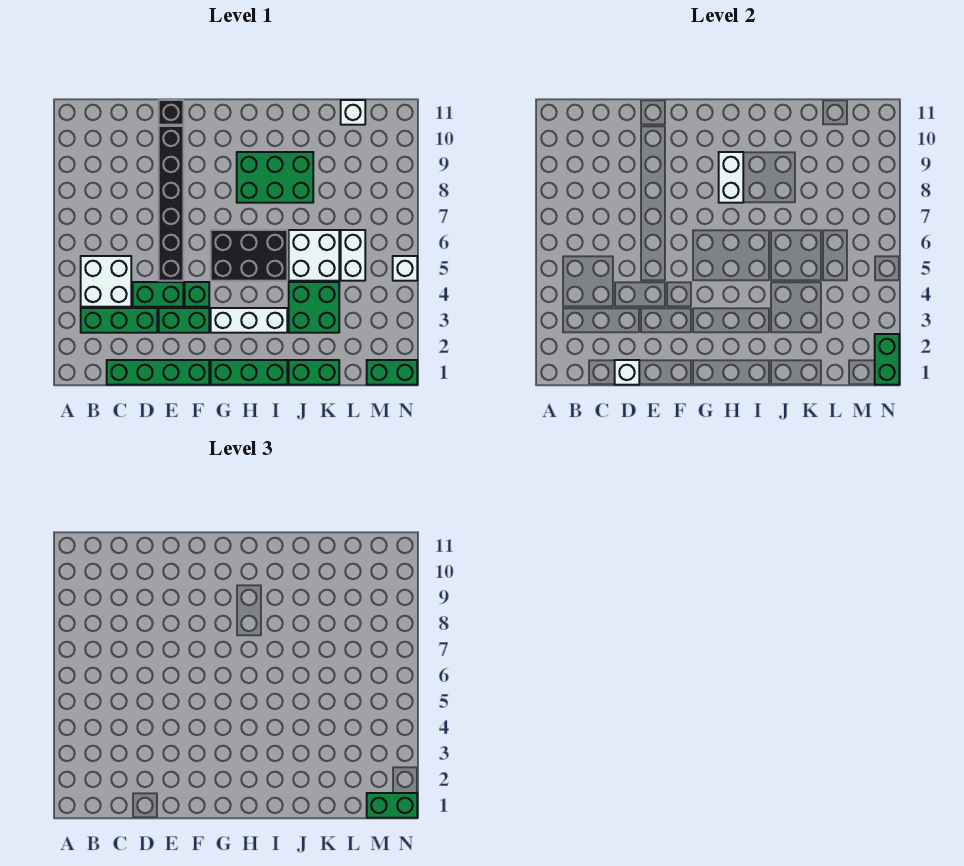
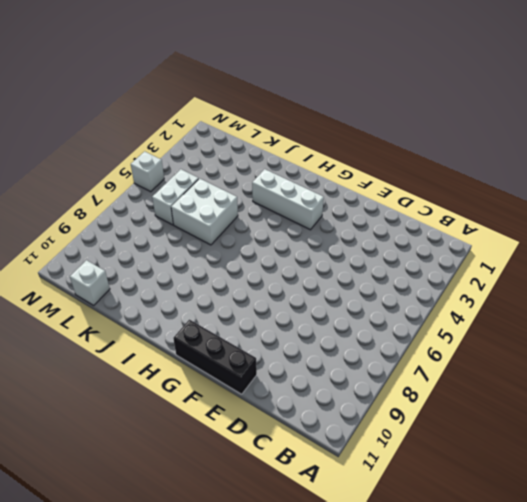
black brick E11:G11 level 1 -> black brick E11 level 1
none -> green brick B3:D3 level 1
none -> white brick B4:C5 level 1
none -> green brick C1:F1 level 1

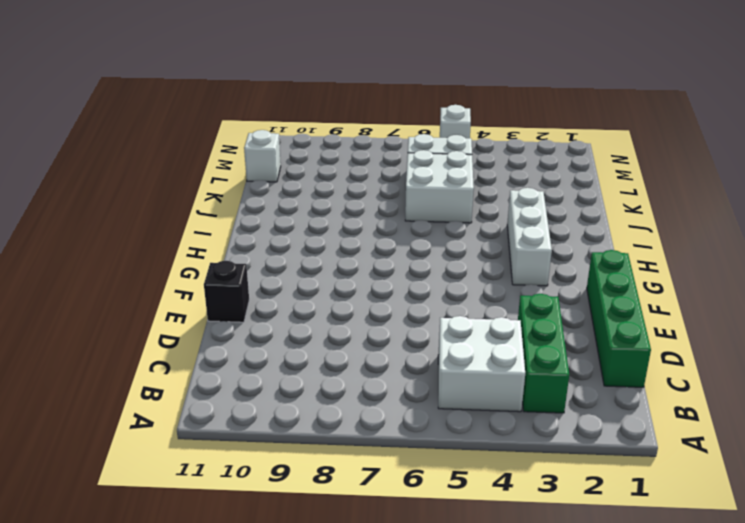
none -> green brick D4:E4 level 1
none -> green brick E3:F3 level 1
none -> black brick E5:E10 level 1

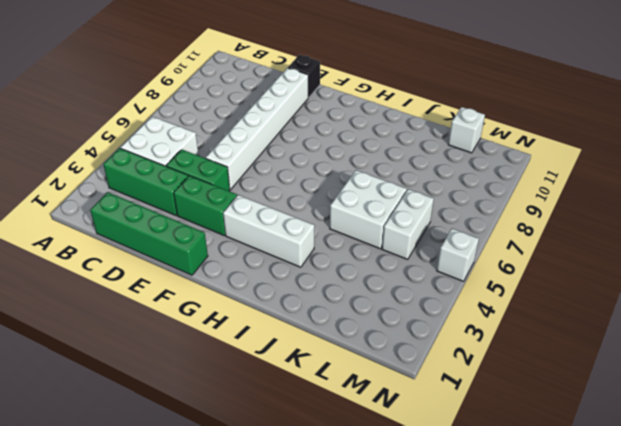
white brick E5:E10 level 1 -> black brick E5:E10 level 1
none -> green brick F4 level 1
none -> green brick G1:I1 level 1
none -> black brick G5:I6 level 1

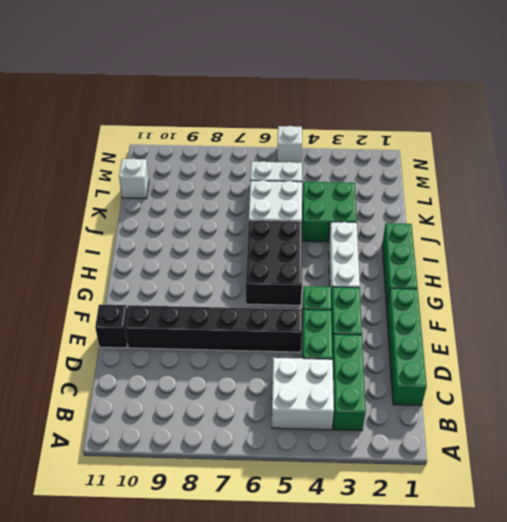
none -> green brick H8:J9 level 1
none -> green brick J1:K1 level 1
none -> green brick M1:N1 level 1

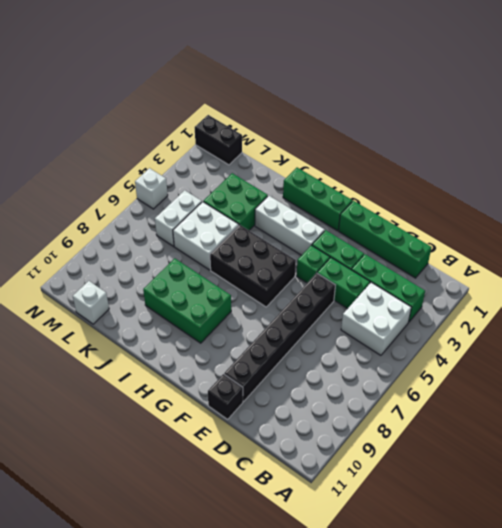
black brick M1:N1 level 1 -> green brick M1:N1 level 1
none -> green brick J1:K1 level 1
none -> white brick D1 level 2
none -> white brick H8:H9 level 2

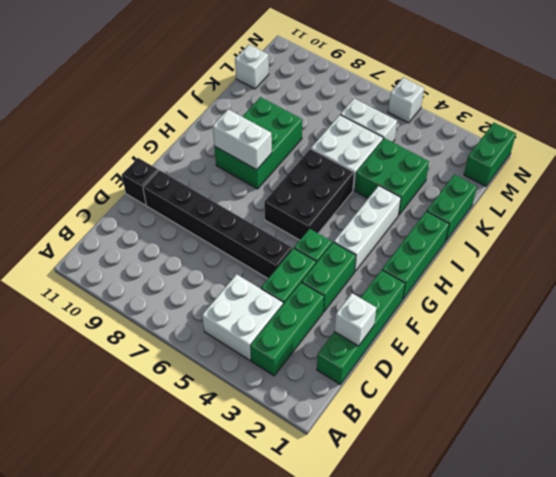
none -> green brick N1:N2 level 2
none -> green brick M1:N1 level 3

